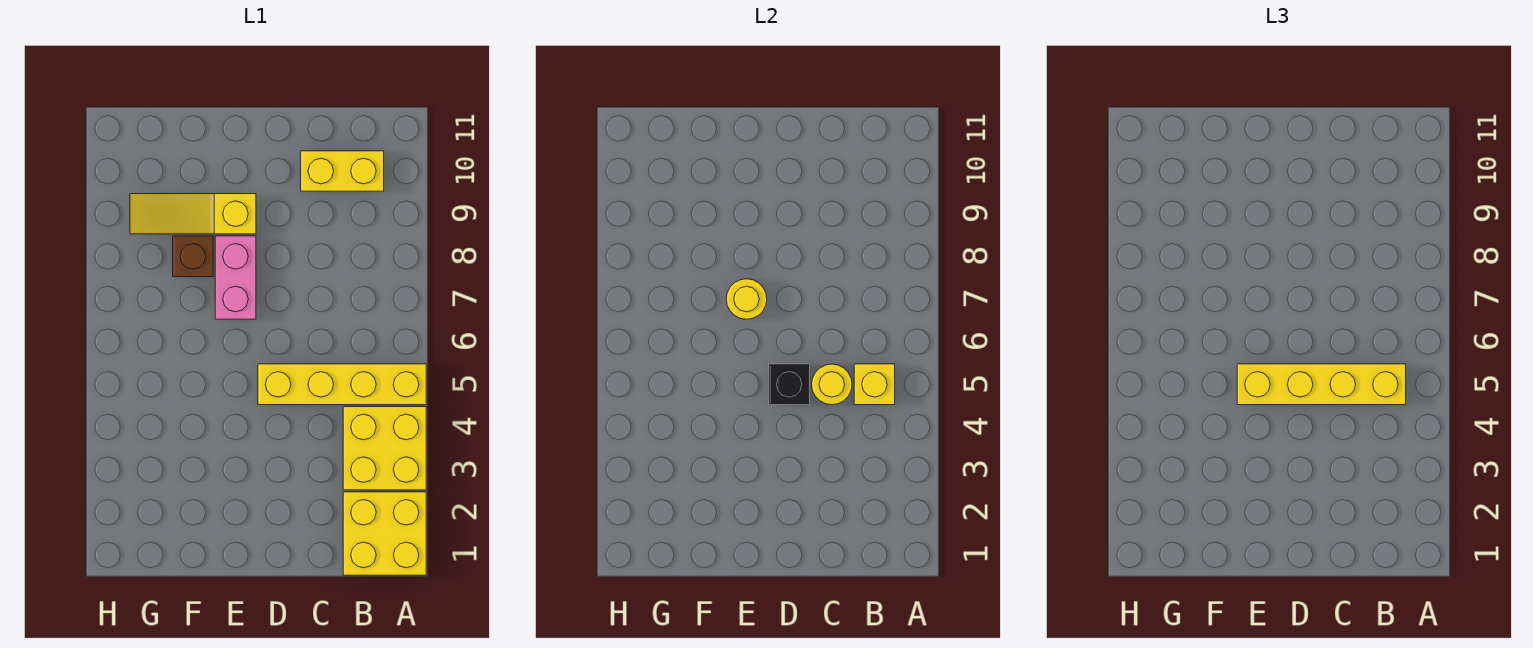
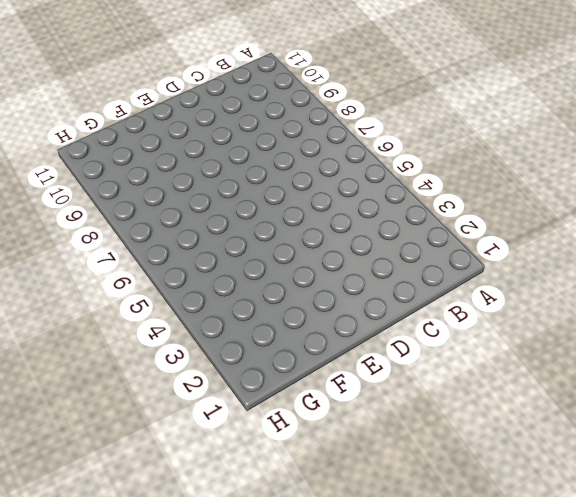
none -> yellow brick A1:B2 level 1
none -> yellow brick A3:B4 level 1
none -> yellow brick A5:D5 level 1

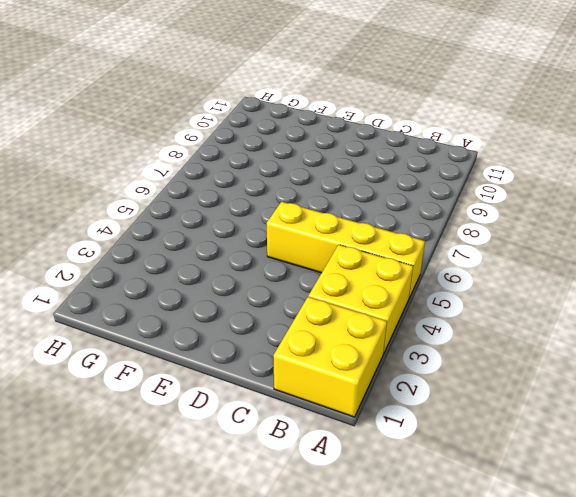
none -> yellow brick B10:C10 level 1
none -> pink brick E7:E8 level 1
none -> yellow slope E9:G9 level 1 top E

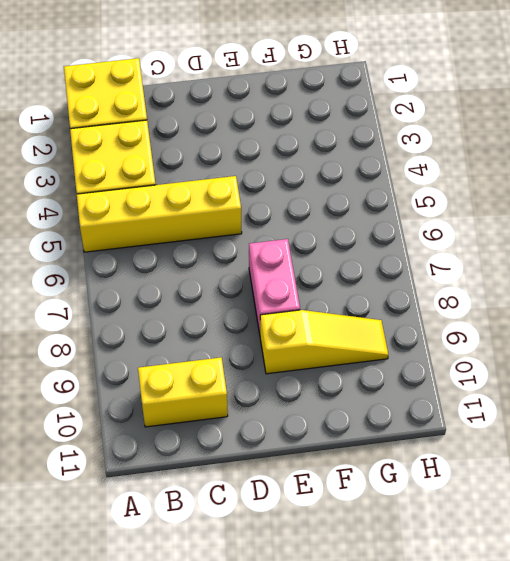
none -> brown brick F8 level 1
none -> yellow brick B5 level 2
none -> yellow round brick C5 level 2

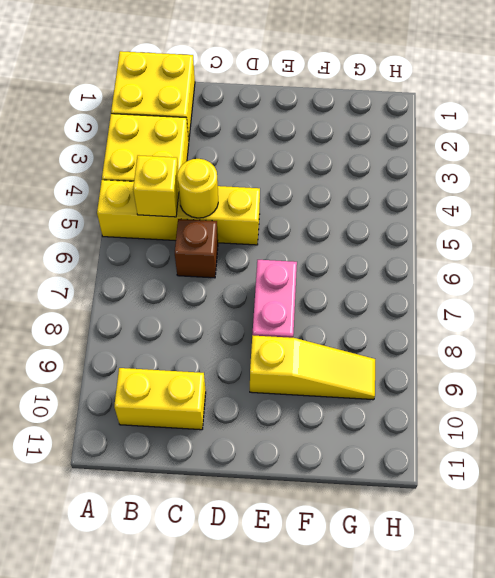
brown brick C6 level 1 -> brown brick F8 level 1
none -> black brick D5 level 2
none -> yellow round brick E7 level 2
none -> yellow brick B5:E5 level 3

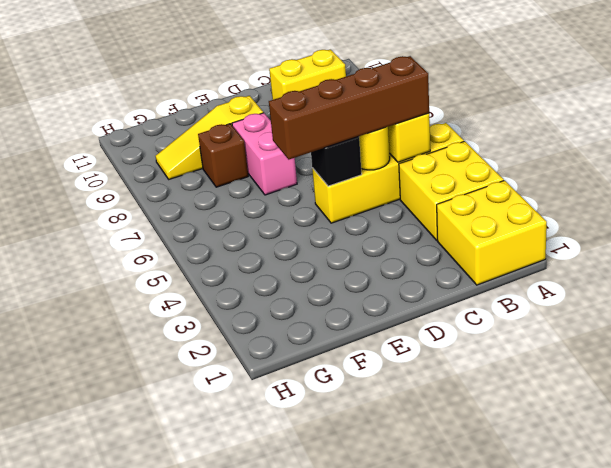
brown brick B5:E5 level 3 -> yellow brick B5:E5 level 3
none -> yellow round brick E7 level 2

